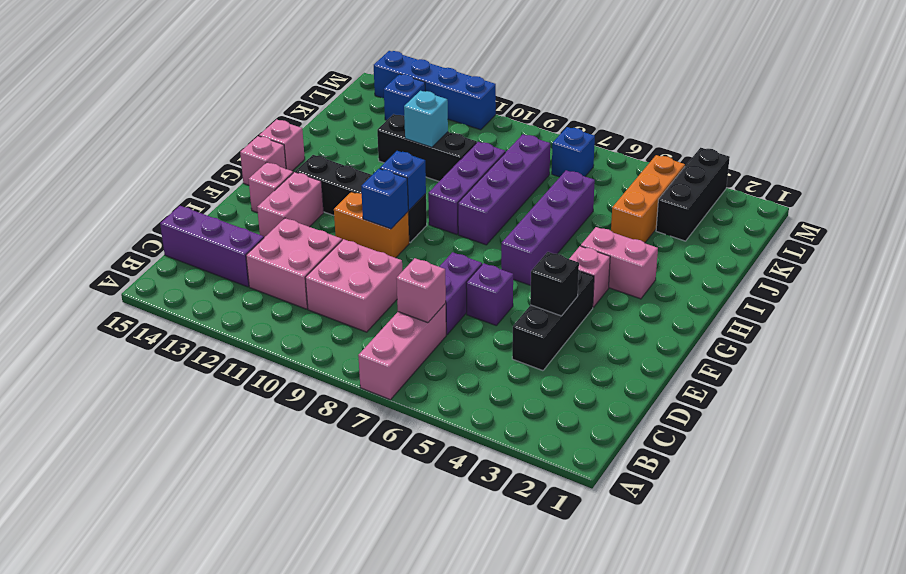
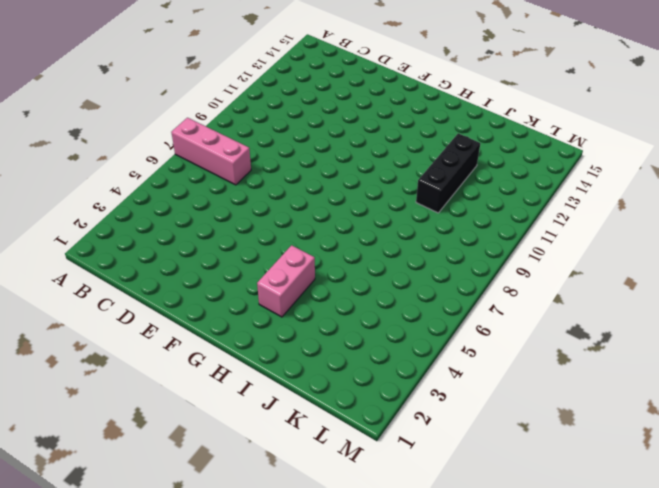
none -> pink brick C9:D10 level 1
none -> pink brick C11:D12 level 1
none -> purple brick C13:C15 level 1

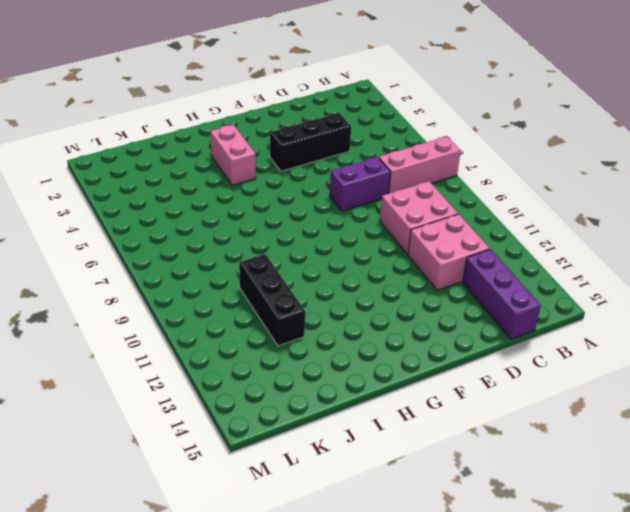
none -> purple brick E6 level 1
none -> pink brick E13:F13 level 1
none -> orange brick F10:F11 level 1

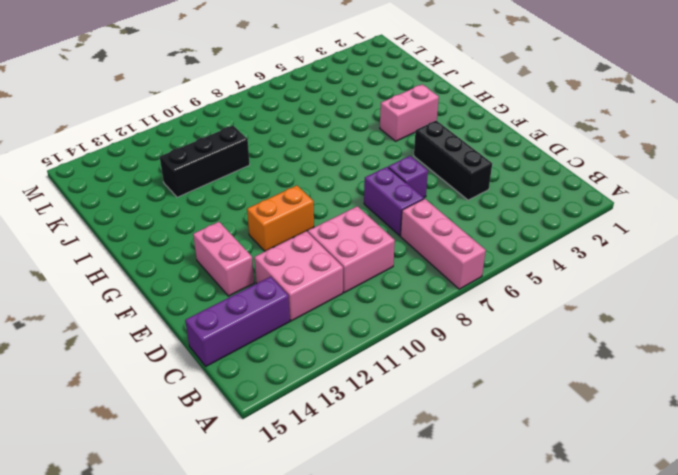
none -> pink brick F14 level 1
none -> pink brick G4 level 1
none -> purple brick G6:J6 level 1

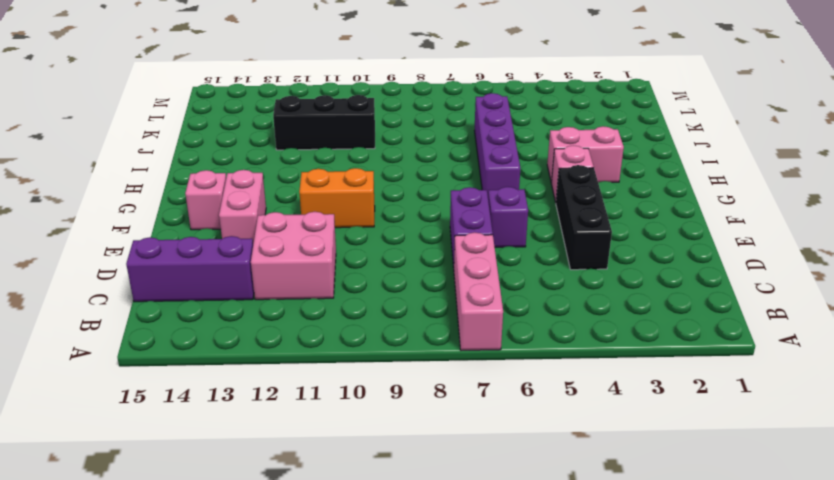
none -> pink brick C9:D10 level 1
none -> black brick G10:G13 level 1
none -> pink brick G15 level 1

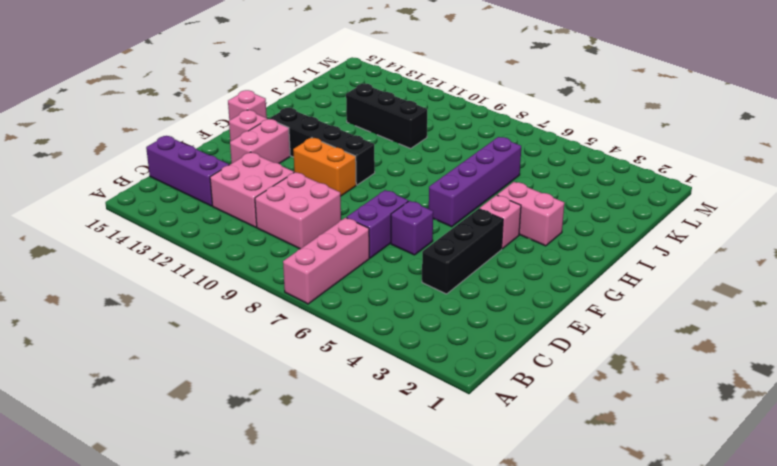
none -> purple brick H8:K8 level 1
none -> purple brick H9:J9 level 1
none -> pink brick H15 level 1

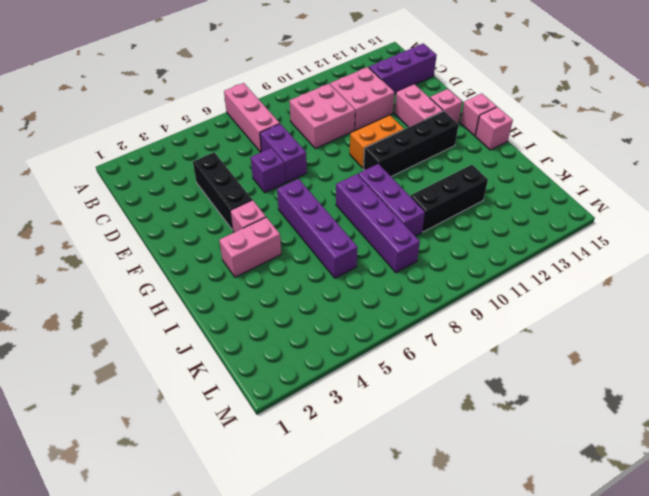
none -> orange brick J4:L4 level 1
none -> black brick K3:M3 level 1
none -> blue brick L7 level 1

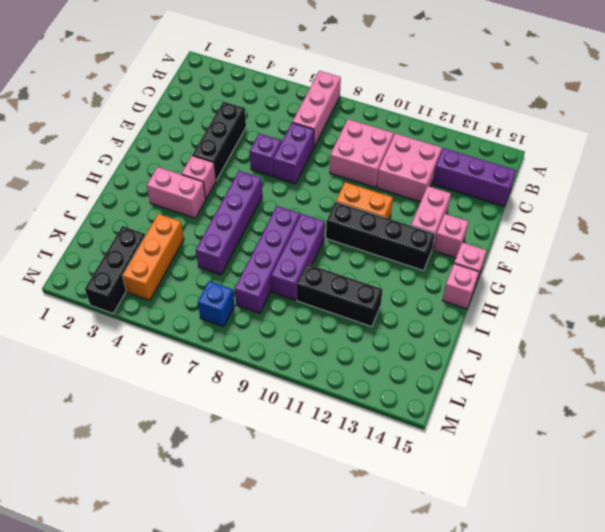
none -> blue brick L13 level 1
none -> blue brick M11:M14 level 1
none -> pink brick C7 level 2

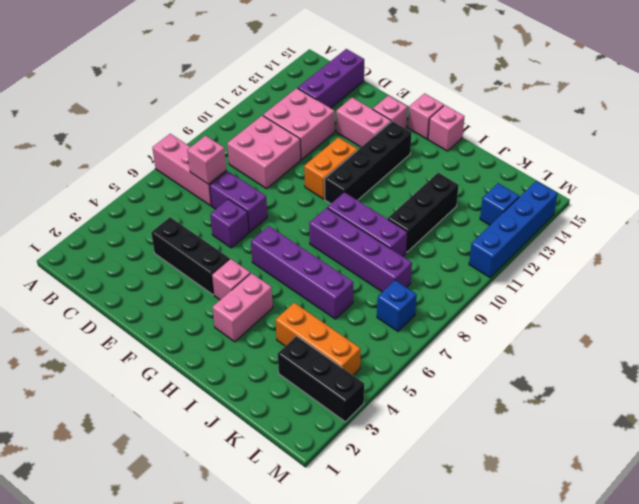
none -> black brick E4 level 2
none -> blue brick F10 level 2
none -> blue brick G10 level 2

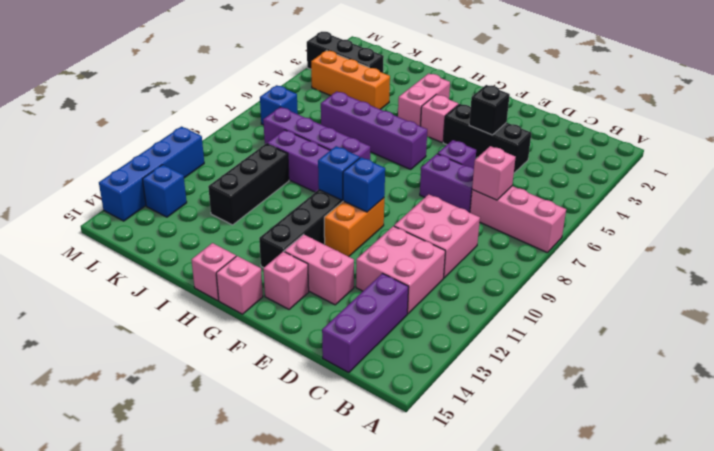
none -> cyan brick J11 level 2

